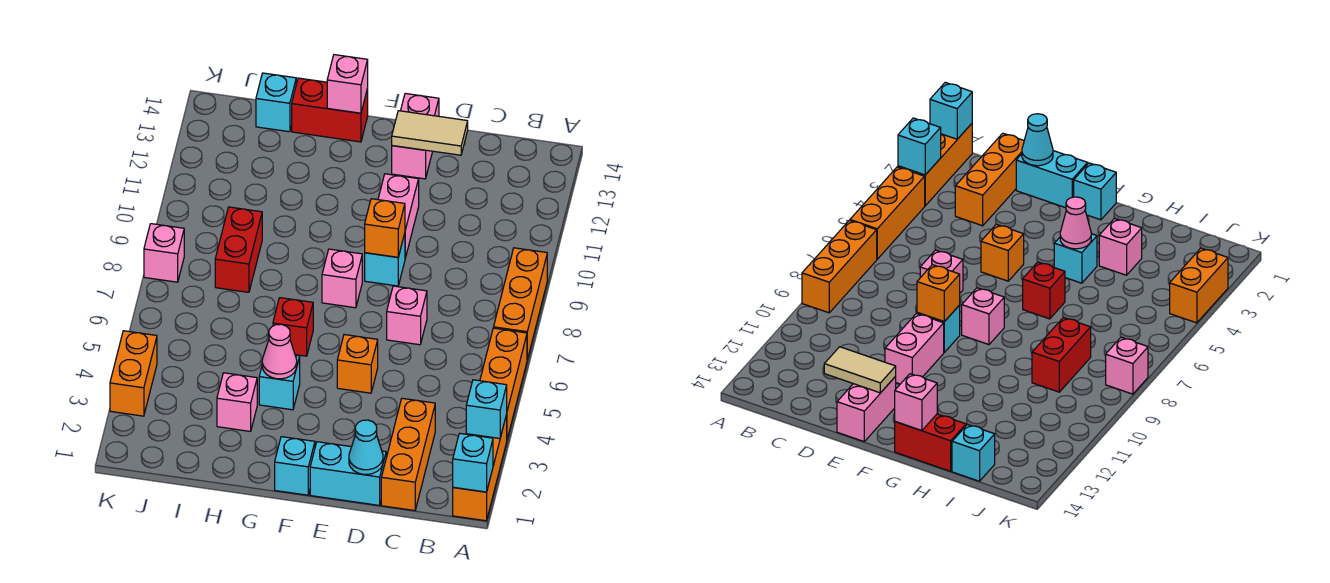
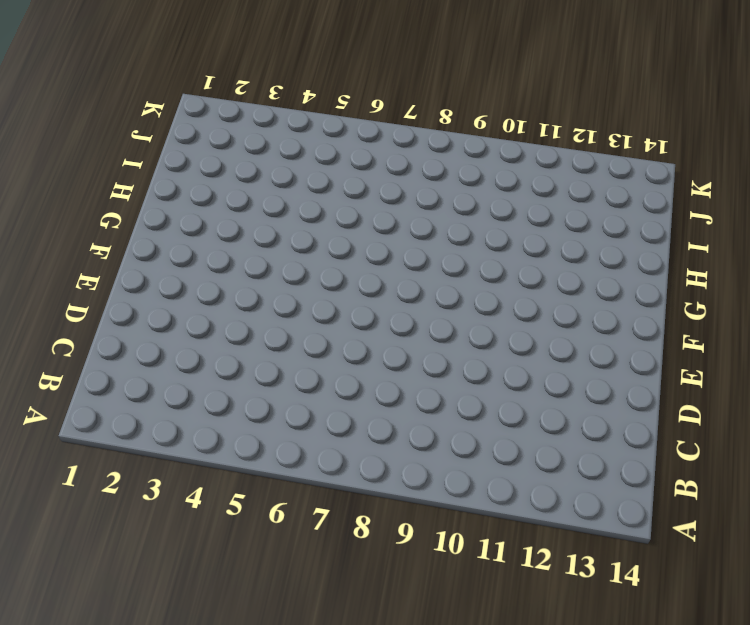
none -> orange brick A1:A3 level 1
none -> orange brick A4:A6 level 1
none -> orange brick A7:A9 level 1

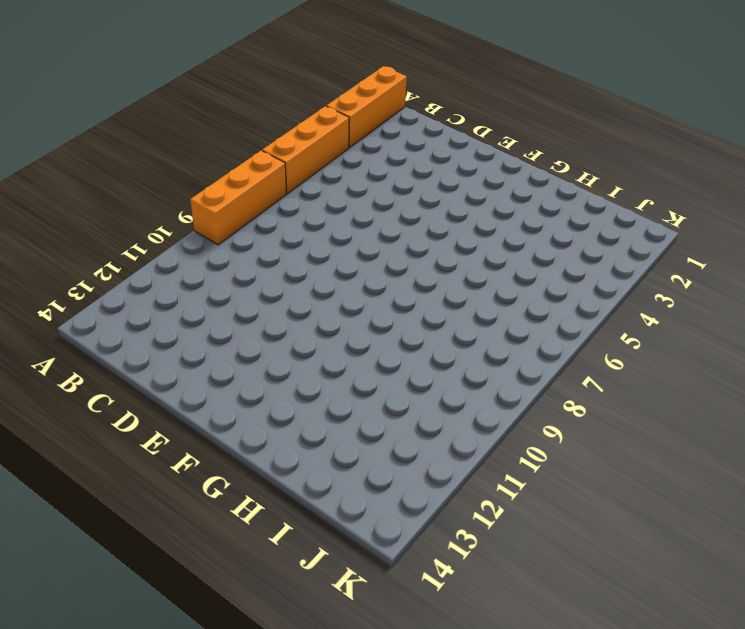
none -> orange brick C1:C3 level 1
none -> cyan brick D1:E1 level 1
none -> pink brick D7 level 1

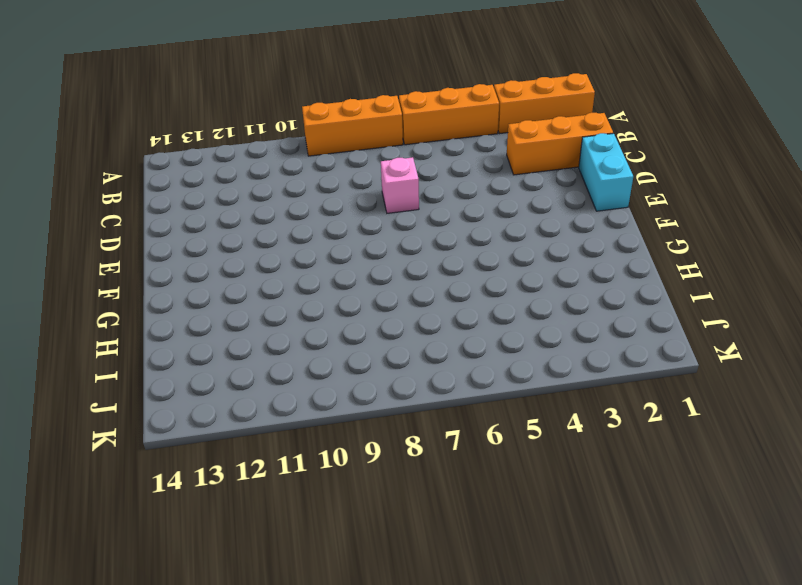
none -> orange brick E5 level 1
none -> cyan brick E9 level 1
none -> pink brick E10:E11 level 1

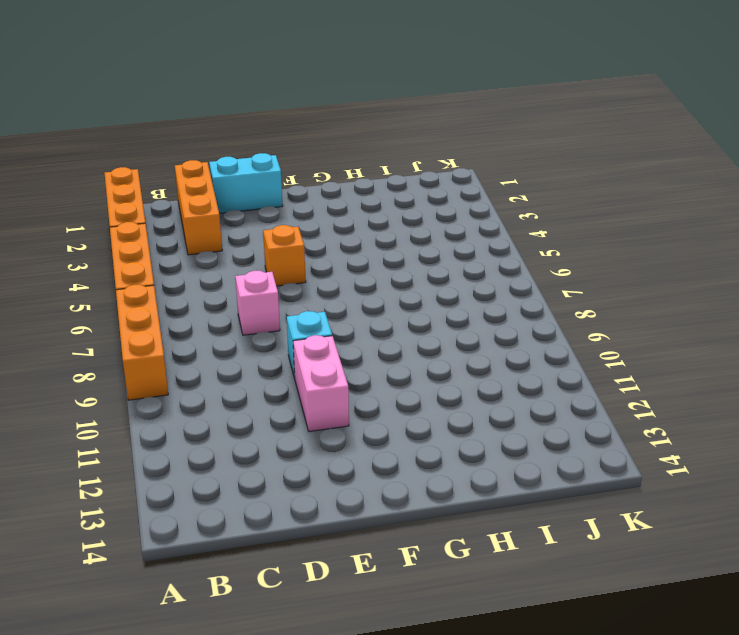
none -> pink brick E13:E14 level 1
none -> cyan brick F1 level 1
none -> pink brick F8 level 1

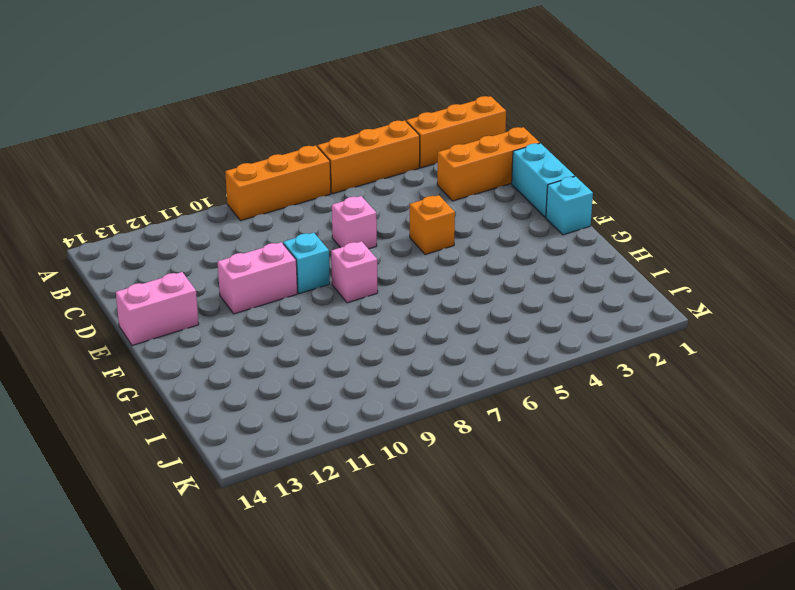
none -> cyan brick G4 level 1
none -> red brick G6 level 1
none -> red brick G14:H14 level 1

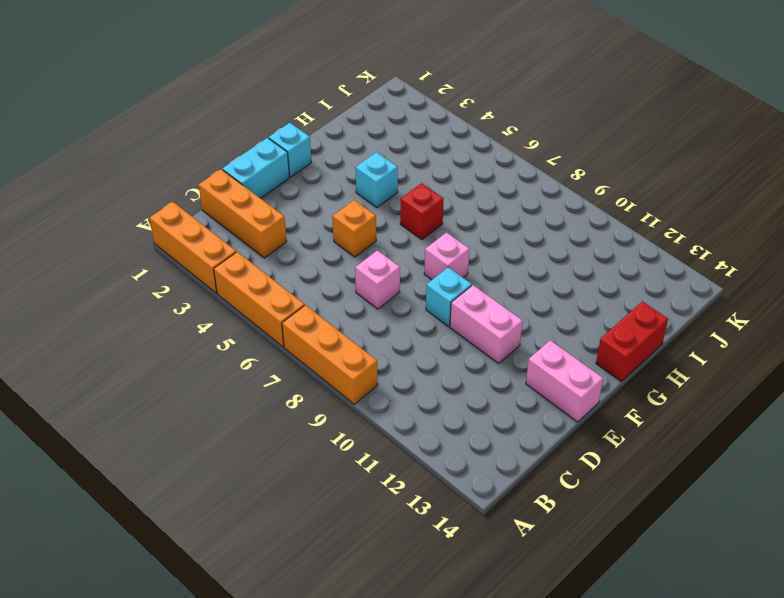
none -> pink brick H3 level 1
none -> red brick I8:I9 level 1
none -> cyan brick I14 level 1

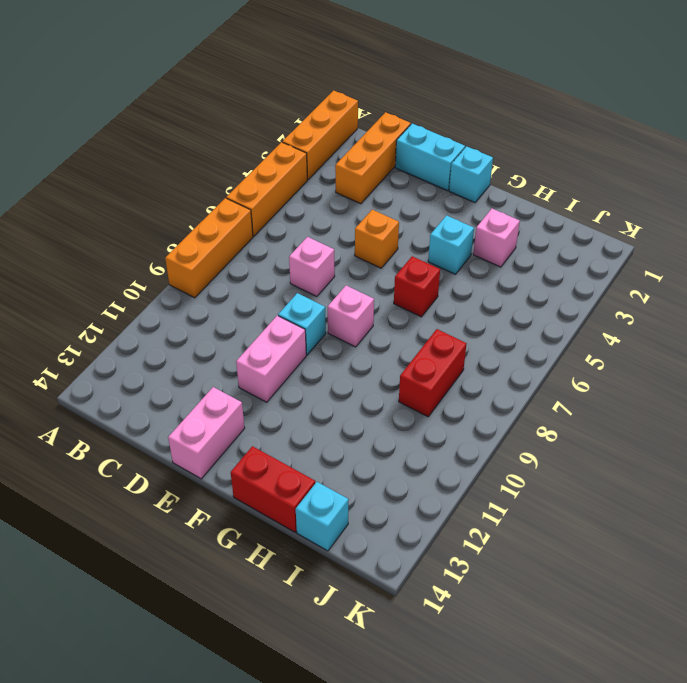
none -> orange brick K3:K4 level 1
none -> pink brick K8 level 1
none -> cyan brick A1 level 2

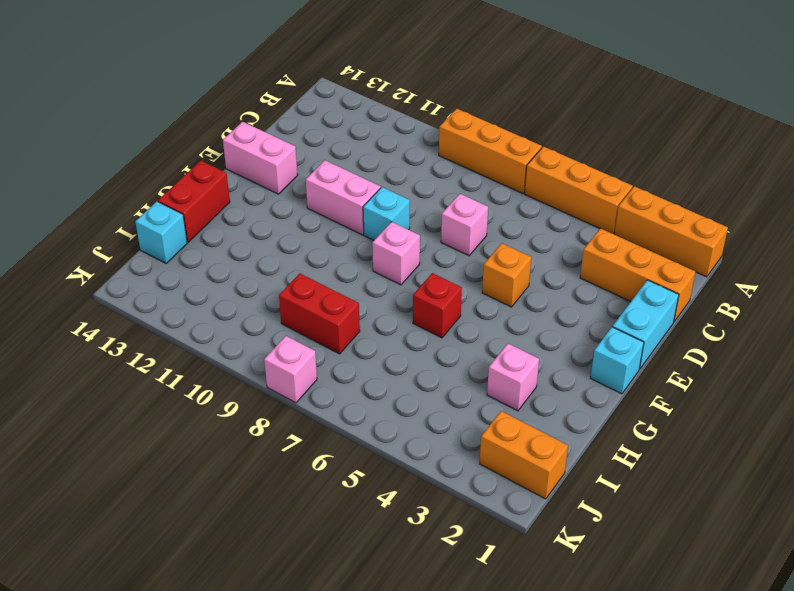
orange brick J1:J2 level 1 -> orange brick K3:K4 level 1
none -> cyan brick G4 level 1
none -> cyan brick A1 level 2
none -> cyan brick A3 level 2

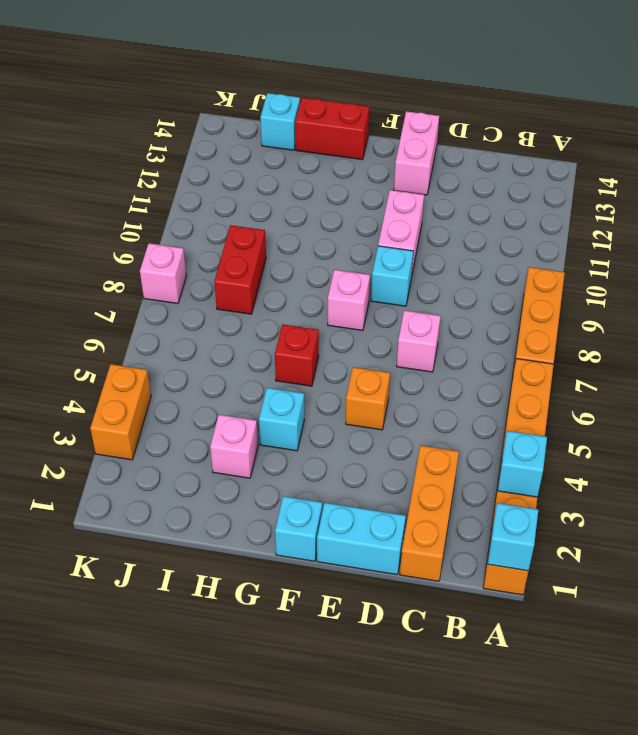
none -> cyan cone D1 level 2
none -> tan tile D13:E13 level 2
none -> orange brick E9 level 2

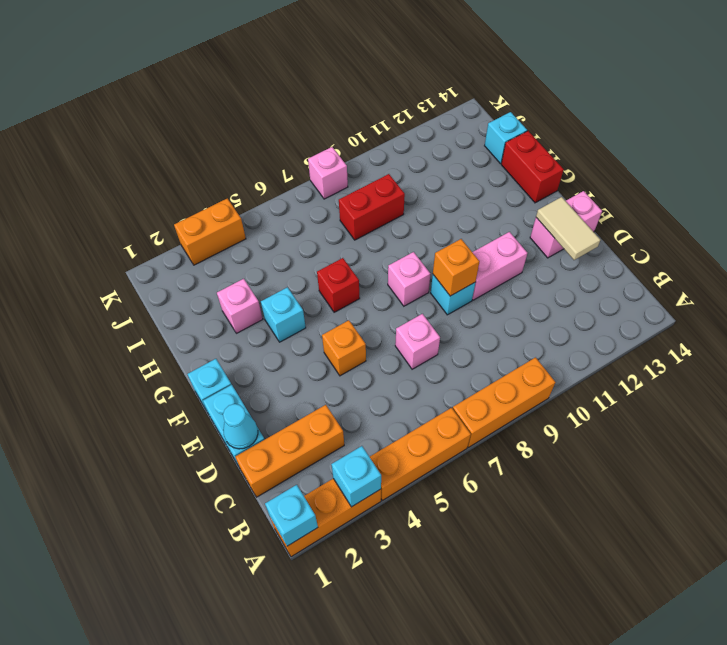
none -> pink cone G4 level 2
none -> pink brick G14 level 2

